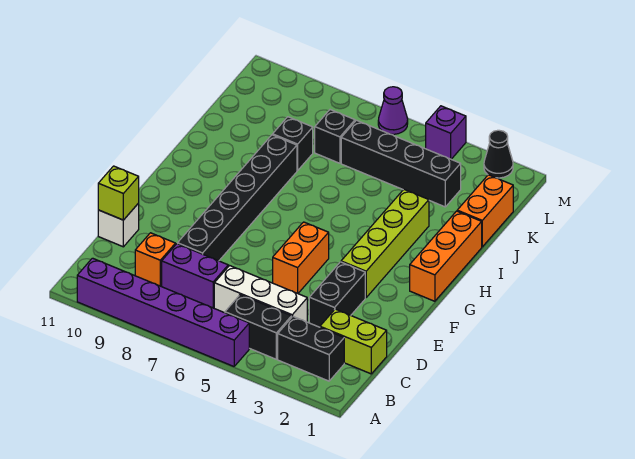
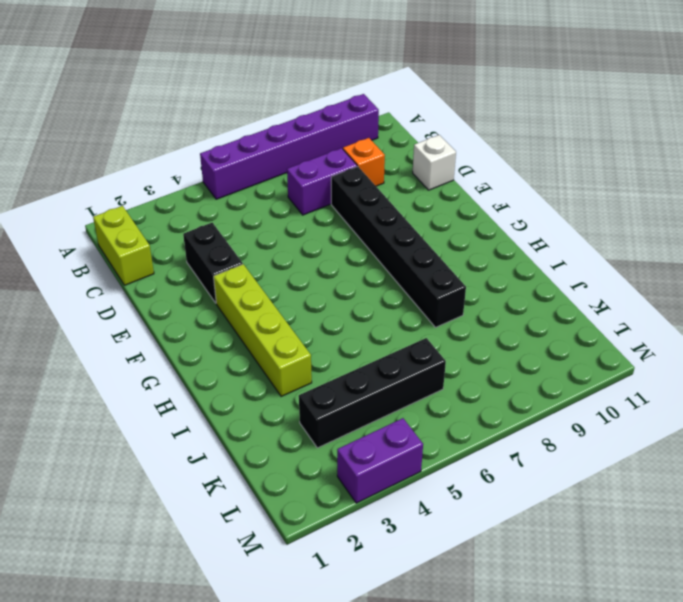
lime brick B1:C1 level 1 -> lime brick C1:C2 level 1
purple brick M3:M4 level 1 -> purple brick M4 level 1
none -> black brick B2:B3 level 1
none -> black brick B4:B5 level 1
none -> white brick C4:C6 level 1

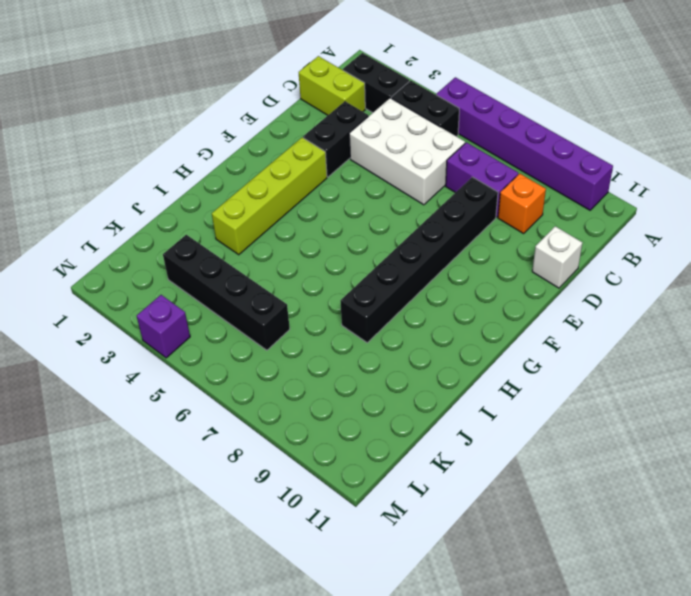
white brick C4:D6 level 1 -> white brick C4:C6 level 1
none -> orange brick E5:F5 level 1
none -> orange brick G1:I1 level 1
none -> orange brick J1:K1 level 1

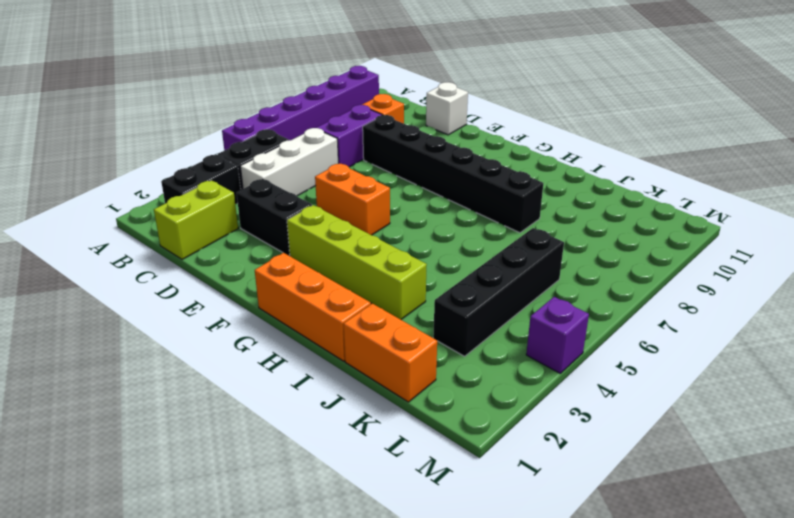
none -> black brick J8 level 1
none -> black brick K7 level 1
none -> black cone M2 level 1

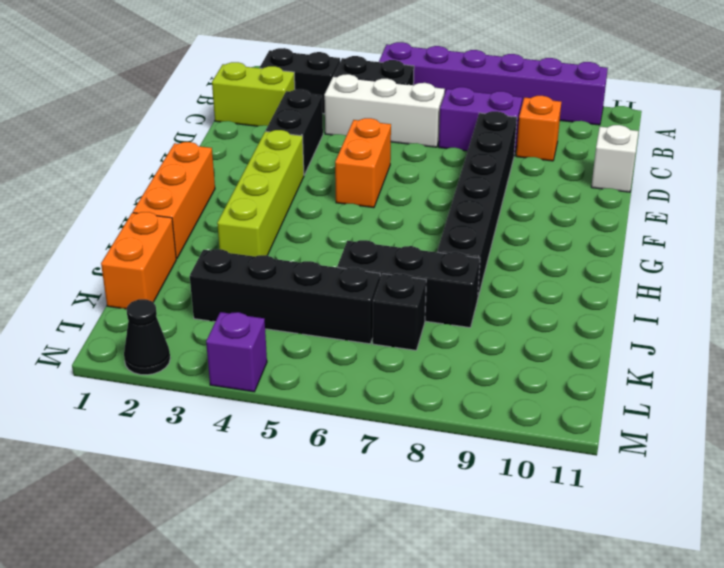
black brick J6:J8 level 1 -> black brick J8 level 1
none -> purple cone M6 level 1
none -> lime brick D11 level 2

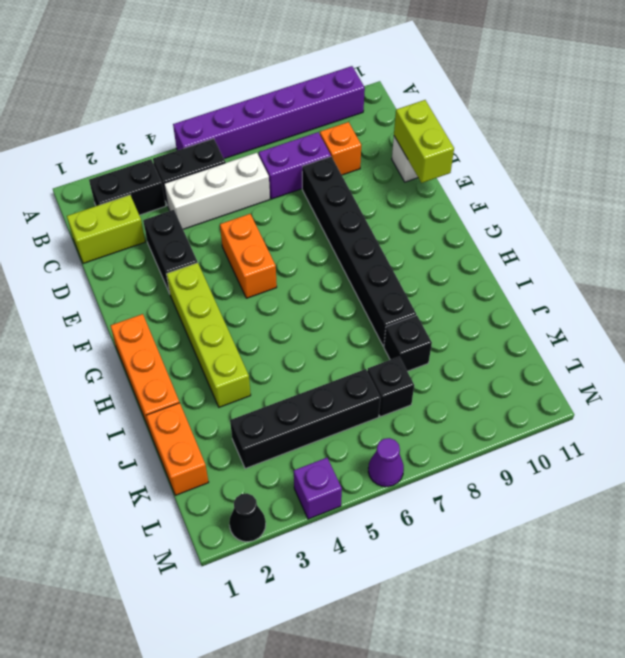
lime brick D11:E11 level 2 -> lime brick D11 level 2

